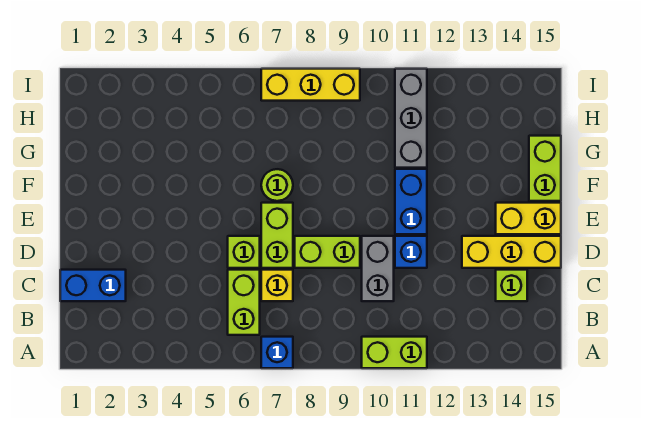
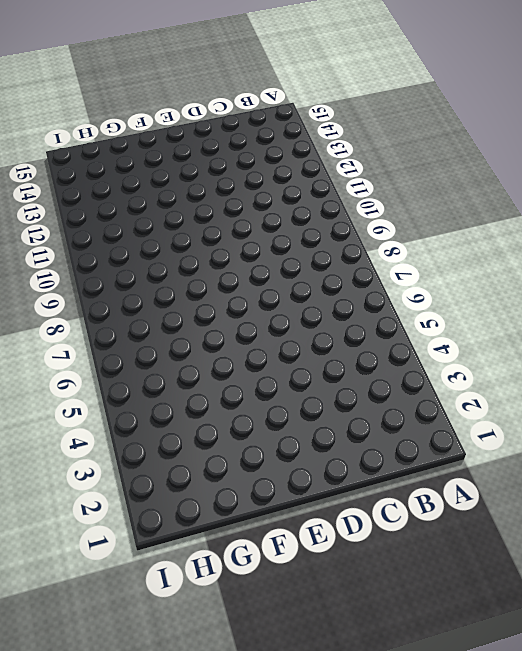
none -> blue brick A7 level 1
none -> lime brick A10:A11 level 1
none -> lime brick B6:C6 level 1

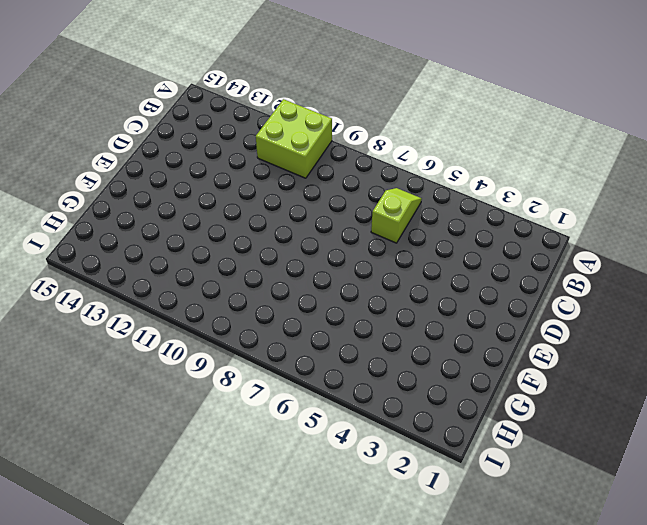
lime brick A10:B11 level 1 -> lime brick A10:A11 level 1
lime slope B6:C6 level 1 top C -> lime brick B6:C6 level 1
none -> blue brick A7 level 1
none -> blue brick C1:C2 level 1
none -> yellow brick C7 level 1

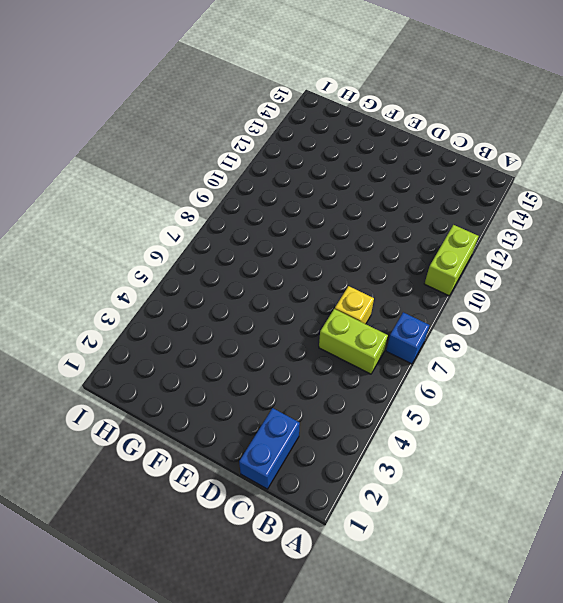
none -> grey brick C10:D10 level 1
none -> lime brick C14 level 1
none -> lime brick D6 level 1

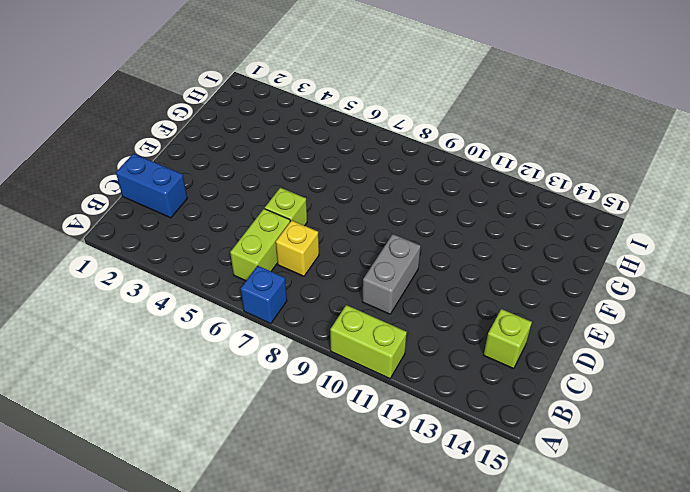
none -> lime brick D7:E7 level 1
none -> lime brick D8:D9 level 1
none -> blue brick D11 level 1

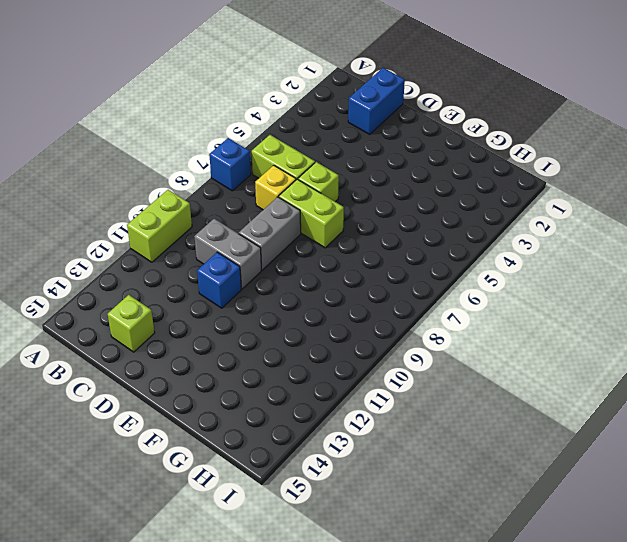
grey brick D8:D9 level 1 -> lime brick D8:D9 level 1
none -> yellow brick D13:D15 level 1
none -> blue brick E11:F11 level 1
none -> yellow brick E14:E15 level 1

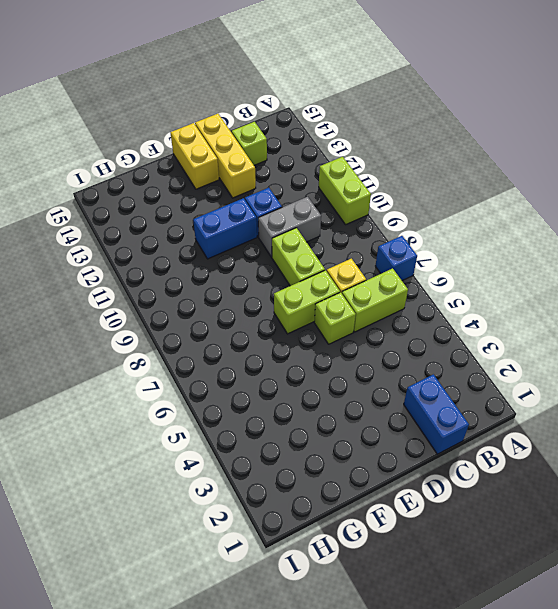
none -> lime round brick F7 level 1
none -> lime brick F15:G15 level 1
none -> grey brick G11:I11 level 1

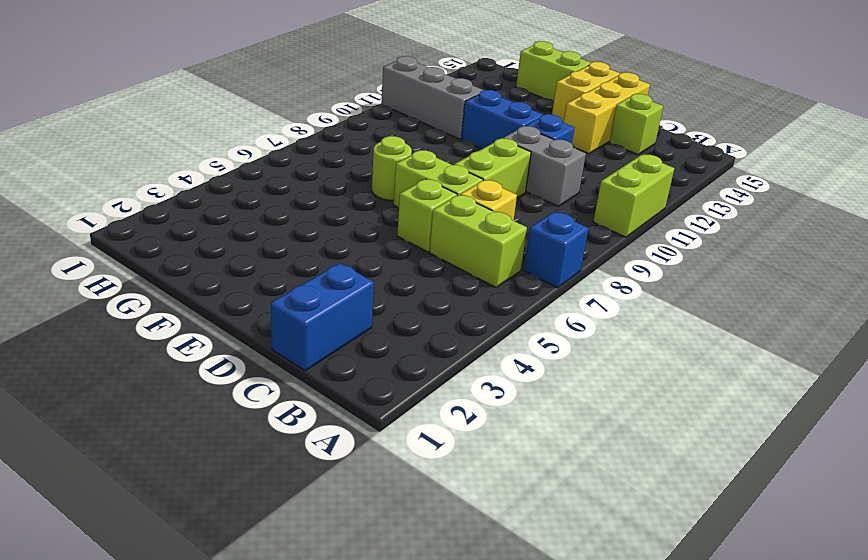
none -> yellow brick I7:I9 level 1

